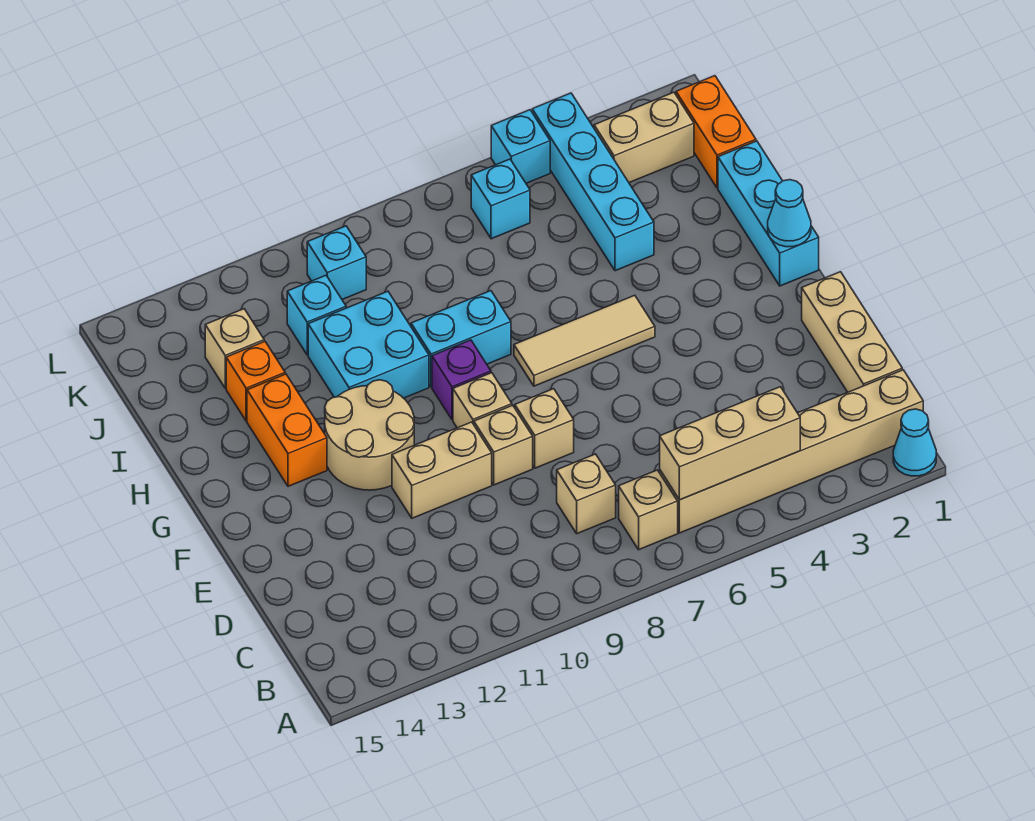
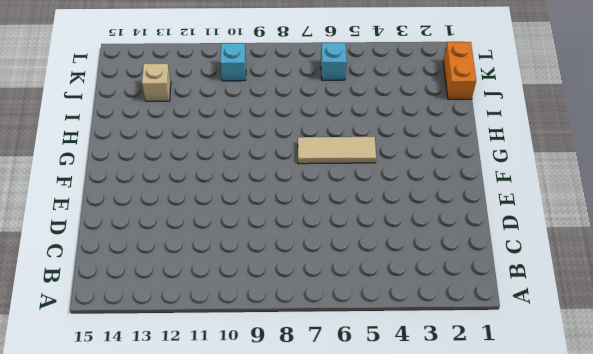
none -> cyan cone A1 level 1
none -> tan brick B1:B6 level 1
none -> tan brick B7 level 1

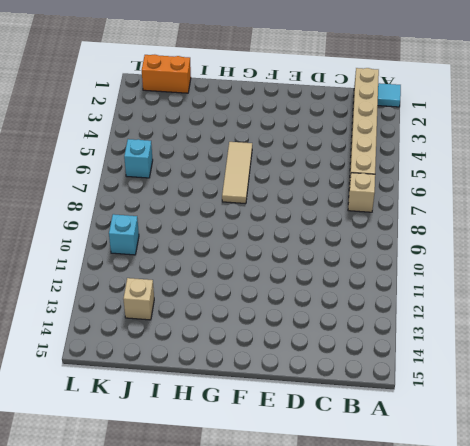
cyan tile A1 level 1 -> cyan cone A1 level 1
none -> tan brick C1:E1 level 1
none -> tan brick C8 level 1
none -> tan brick E8 level 1

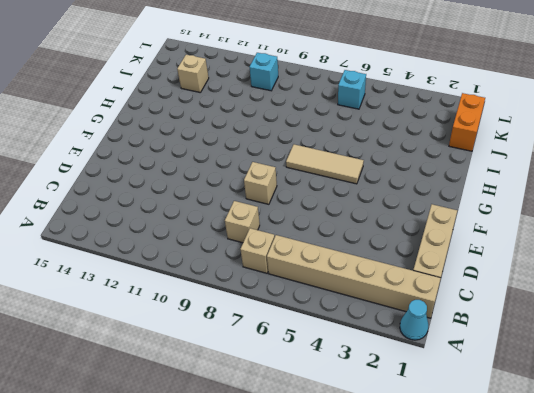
none -> tan brick E9 level 1
none -> tan brick E10:E11 level 1
none -> tan brick F9 level 1

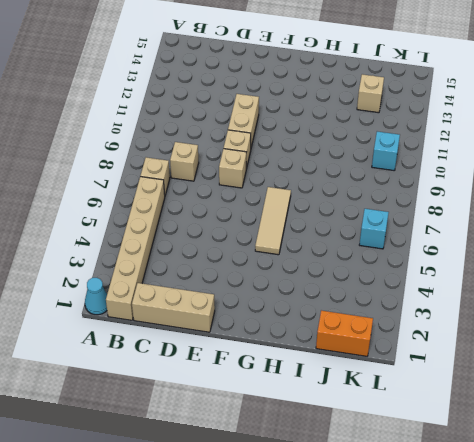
none -> tan brick F9 level 1
none -> tan round brick F11:G12 level 1
none -> cyan brick G1:I1 level 1

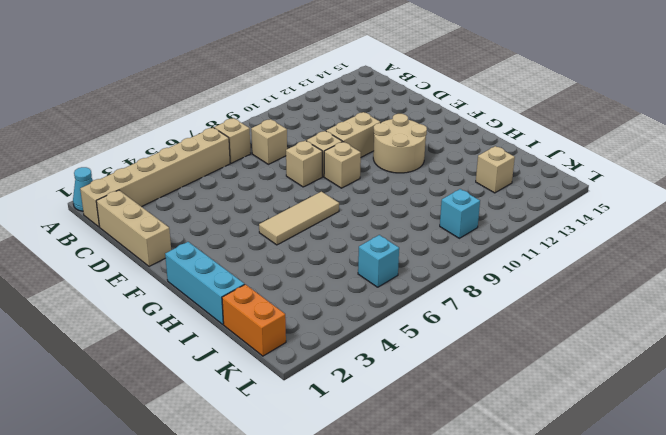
none -> purple brick G9 level 1
none -> orange brick G13:H13 level 1
none -> cyan brick H8:H9 level 1

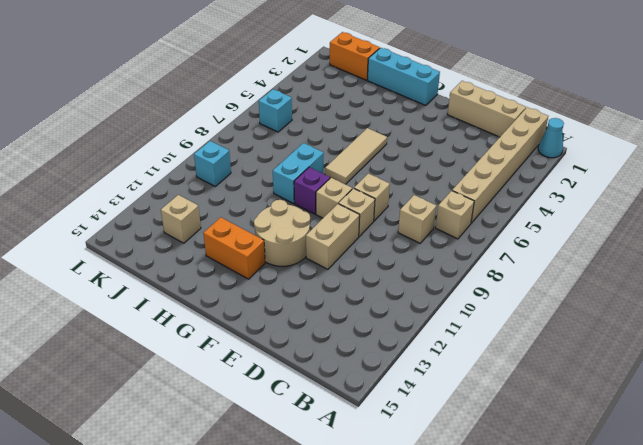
none -> cyan brick H10:I11 level 1
none -> cyan brick I4:L4 level 1
none -> orange brick I13 level 1

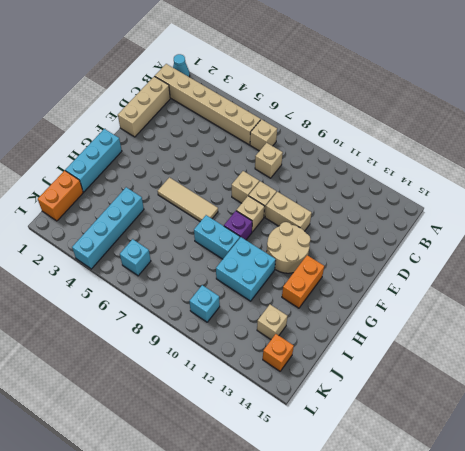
orange brick K14 level 1 -> orange brick I13 level 1
none -> cyan brick J11 level 1
none -> tan brick K2:K3 level 1
none -> cyan brick L5 level 1

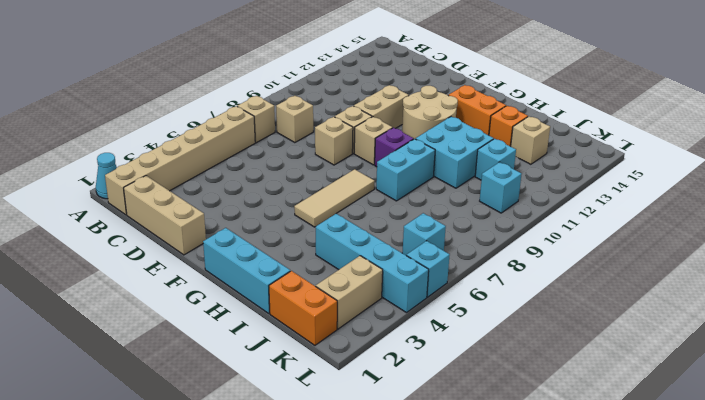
none -> tan brick B4:B6 level 2
none -> cyan cone G1 level 2

